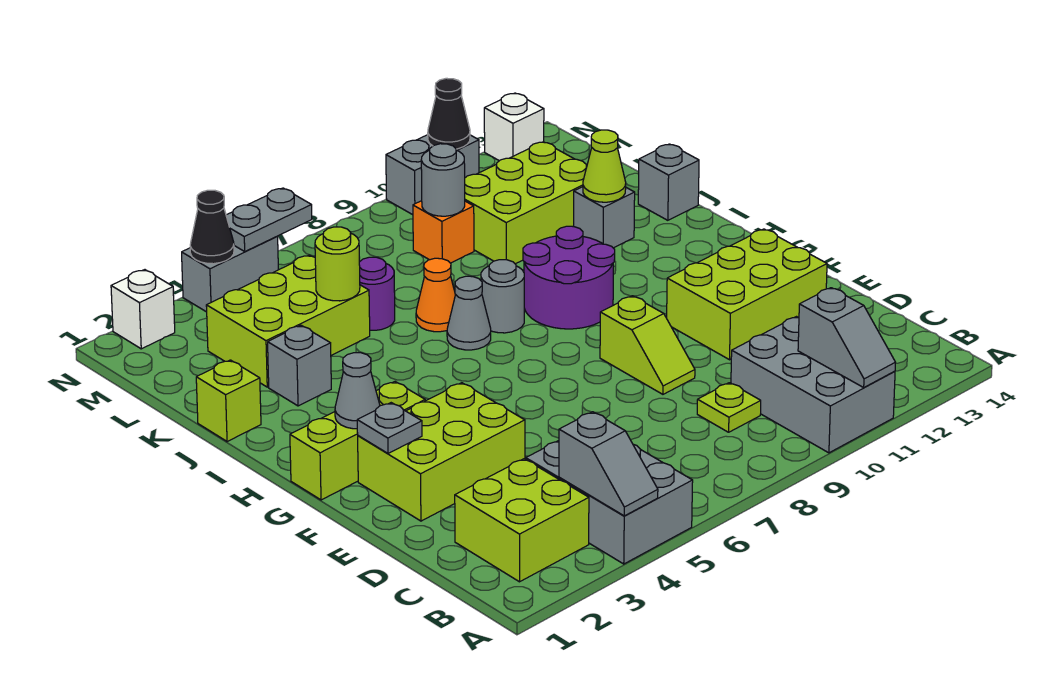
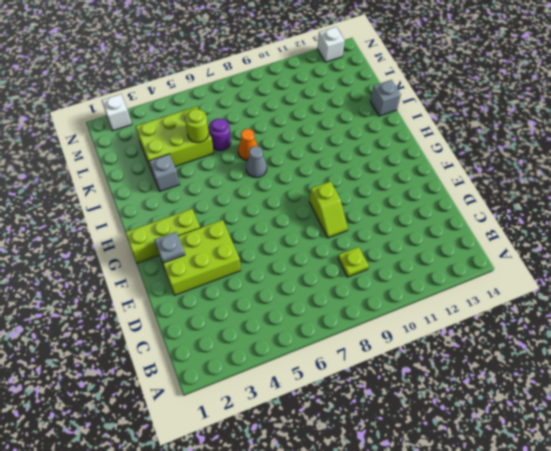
none -> grey brick A4:C5 level 1
none -> grey brick A10:C11 level 1
none -> lime brick B2:C3 level 1
none -> lime brick E11:F13 level 1

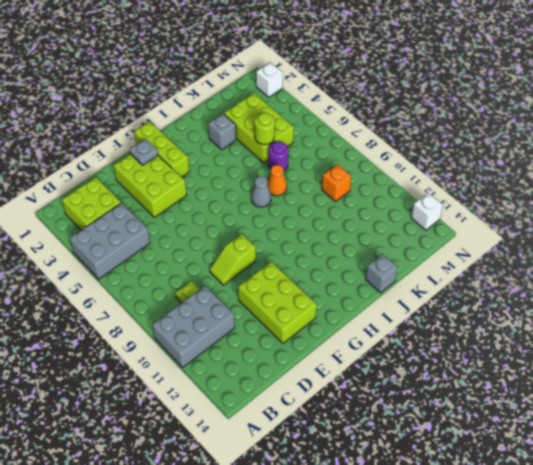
none -> purple round brick H9:I10 level 1
none -> grey round brick I8 level 1
none -> lime brick J1 level 1
none -> grey brick J12 level 1

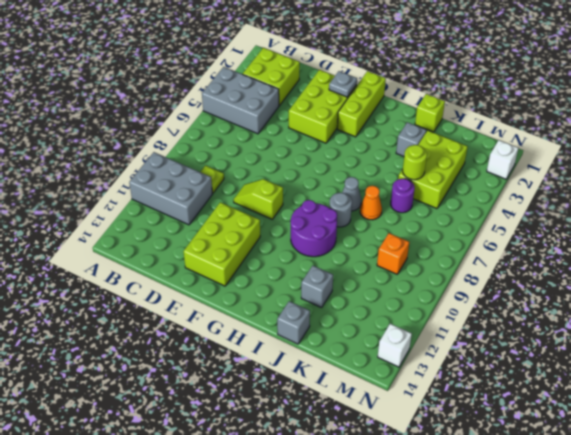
none -> lime brick K10:L12 level 1
none -> grey brick N4:N5 level 1
none -> grey brick N10:N11 level 1
none -> grey slope A4:B4 level 2 top B

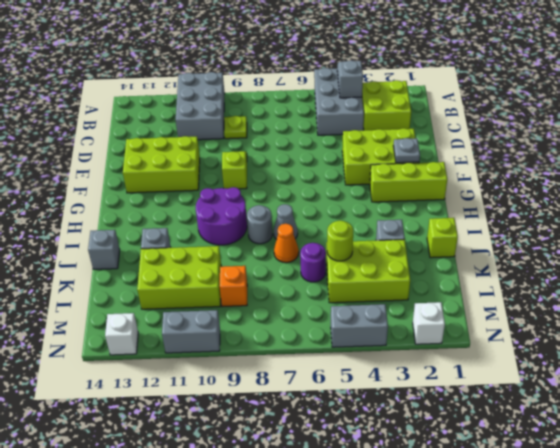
none -> grey slope A11:B11 level 2 top B
none -> grey cone G2 level 2
none -> lime cone J12 level 2
none -> grey round brick L9 level 2

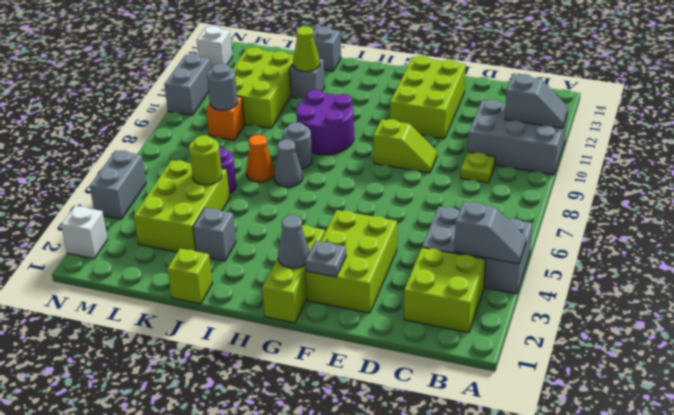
none -> black cone N4 level 2
none -> grey plate N5:N6 level 2
none -> black cone N11 level 2

